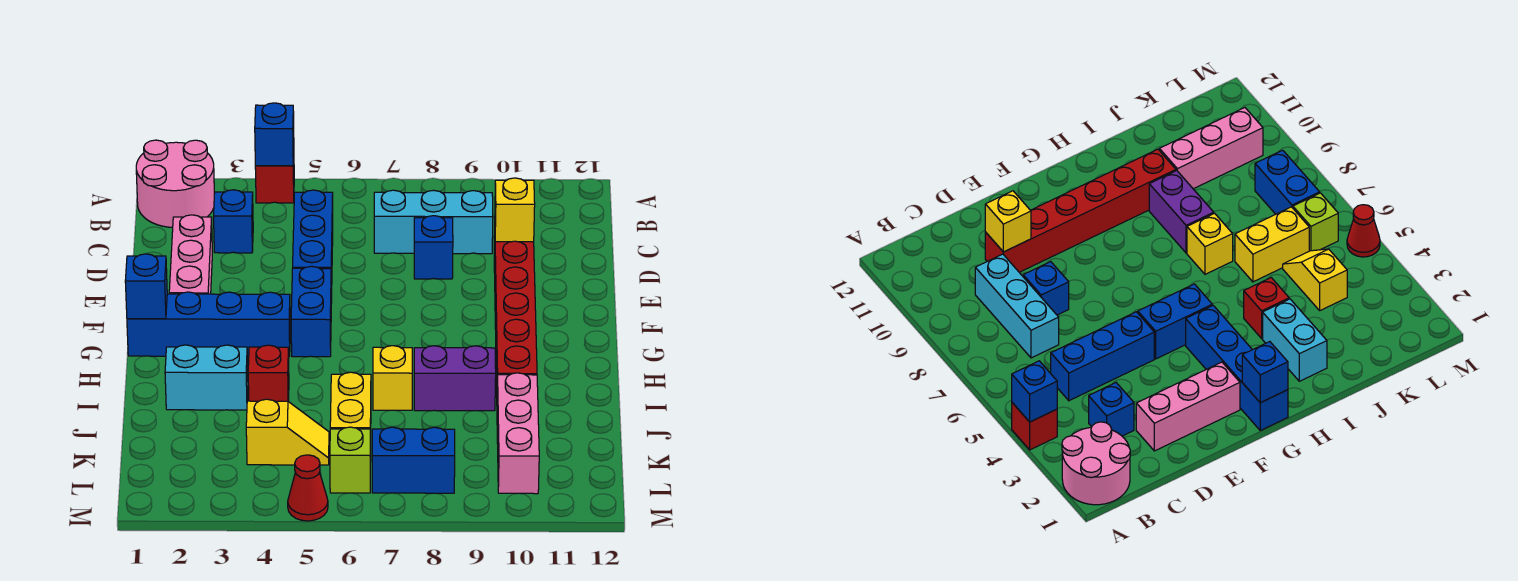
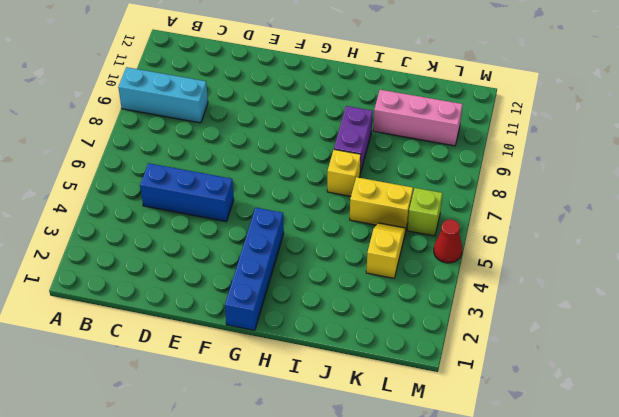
cyan brick A9:C9 level 1 -> cyan brick C7:C9 level 1
none -> pink round brick A1:B2 level 1
none -> red brick A4 level 1
none -> blue brick C3 level 1

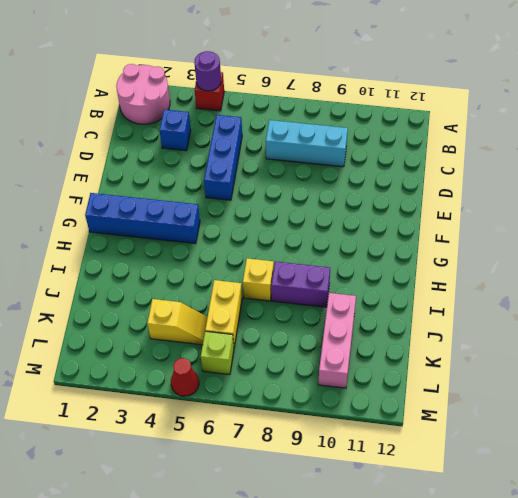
purple round brick A4 level 2 -> blue brick A4 level 2
none -> pink brick D2:F2 level 1
none -> blue brick D8 level 1
none -> red brick D10:I10 level 1

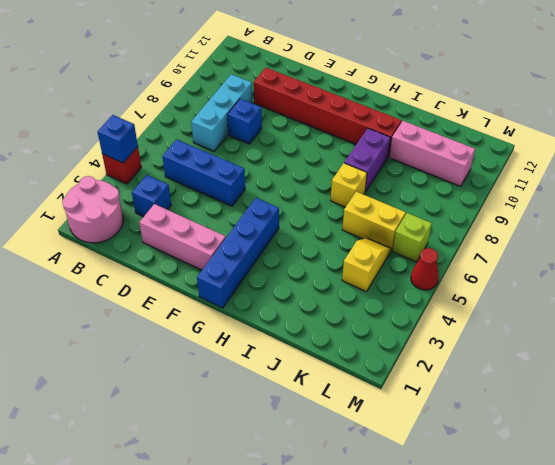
none -> blue brick F5:G5 level 1
none -> cyan brick I2:I3 level 1
none -> red brick I4 level 1

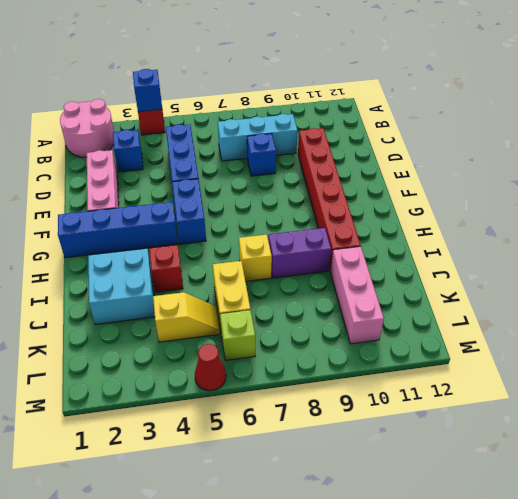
cyan brick I2:J3 level 1 -> cyan brick I2:I3 level 1
none -> blue brick L7:L8 level 1
none -> yellow brick D10 level 2
none -> blue brick G1 level 2

